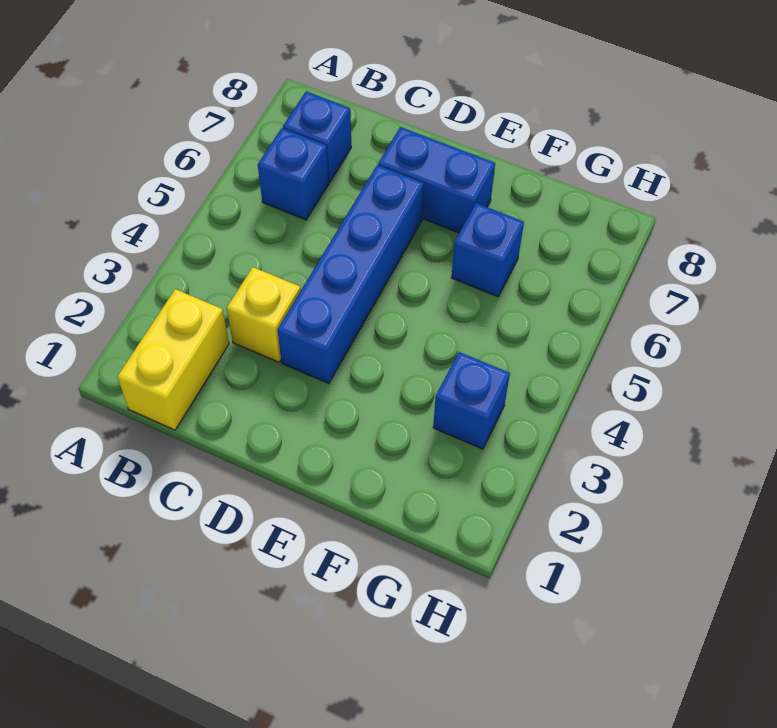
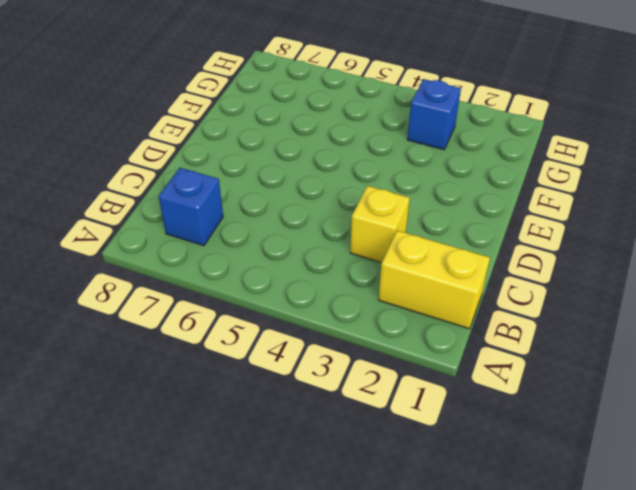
none -> blue brick B6 level 1
none -> blue brick D3:D6 level 1

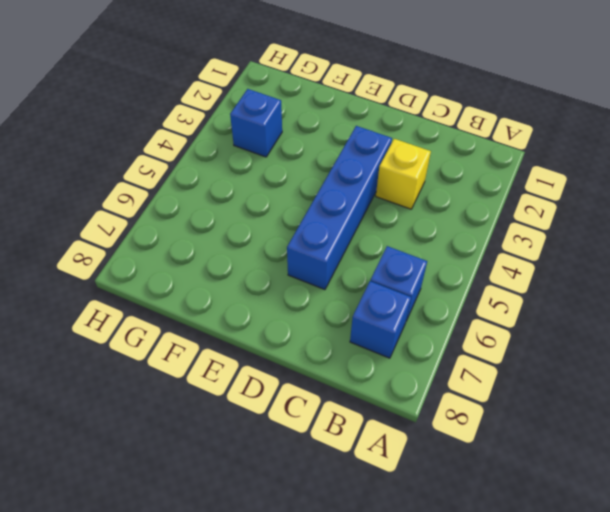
none -> yellow brick B1:B2 level 1
none -> blue brick D7:E7 level 1

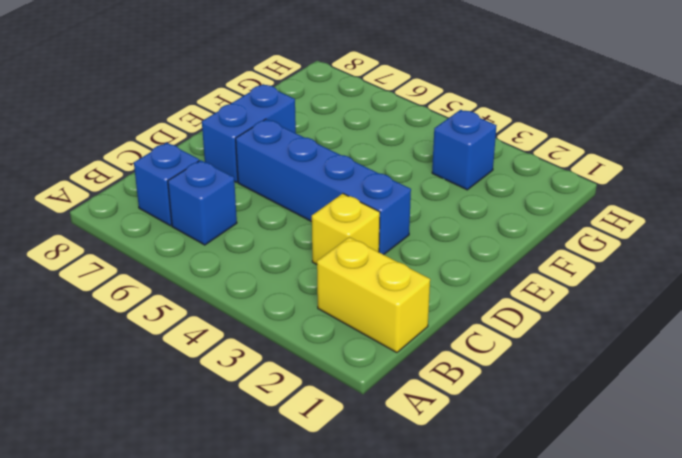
none -> blue brick F6 level 1

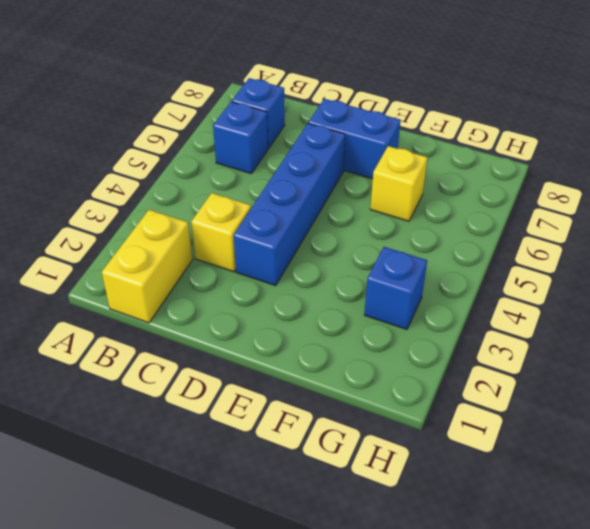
yellow brick F6 level 1 -> blue brick F6 level 1

